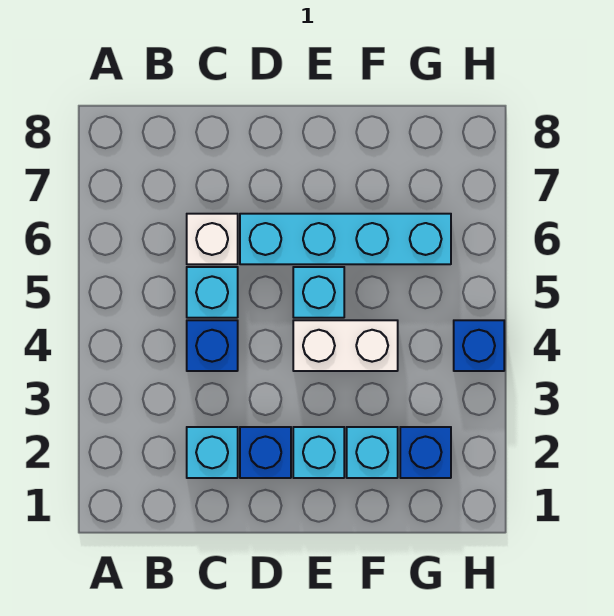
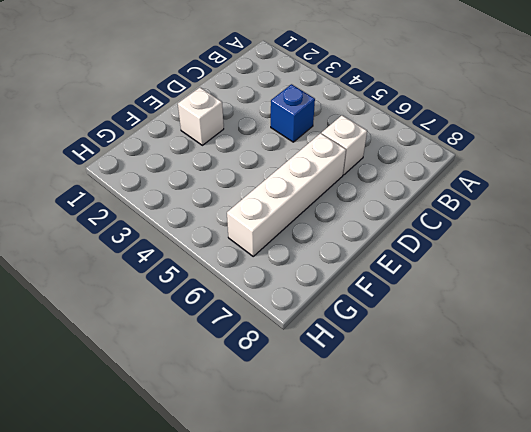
white brick D6:G6 level 1 -> cyan brick D6:G6 level 1
white brick E2 level 1 -> cyan brick E2 level 1
none -> cyan brick C2 level 1
none -> cyan brick C5 level 1
none -> blue brick D2 level 1

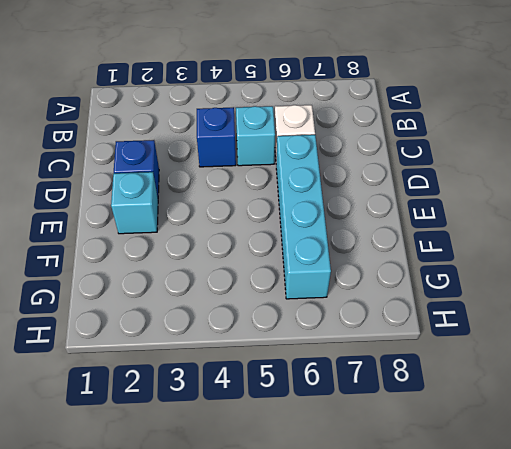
none -> cyan brick C2 level 1
none -> white brick E4:F4 level 1
none -> cyan brick E5 level 1

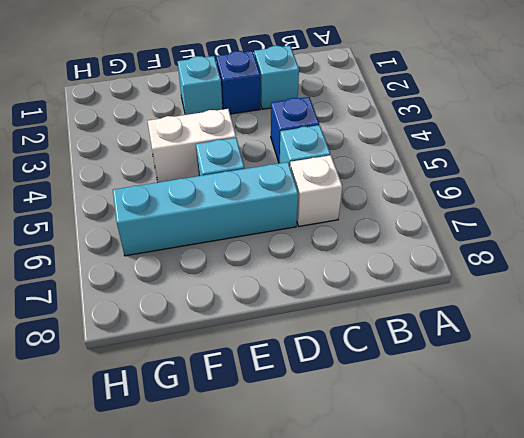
none -> cyan brick F2 level 1
none -> blue brick G2 level 1
none -> blue brick H4 level 1

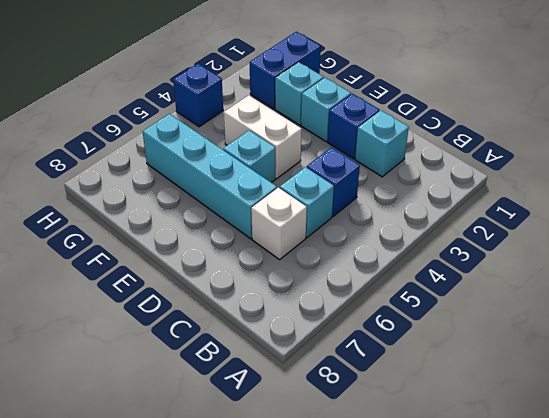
blue brick G1:G2 level 1 -> blue brick G2 level 1

